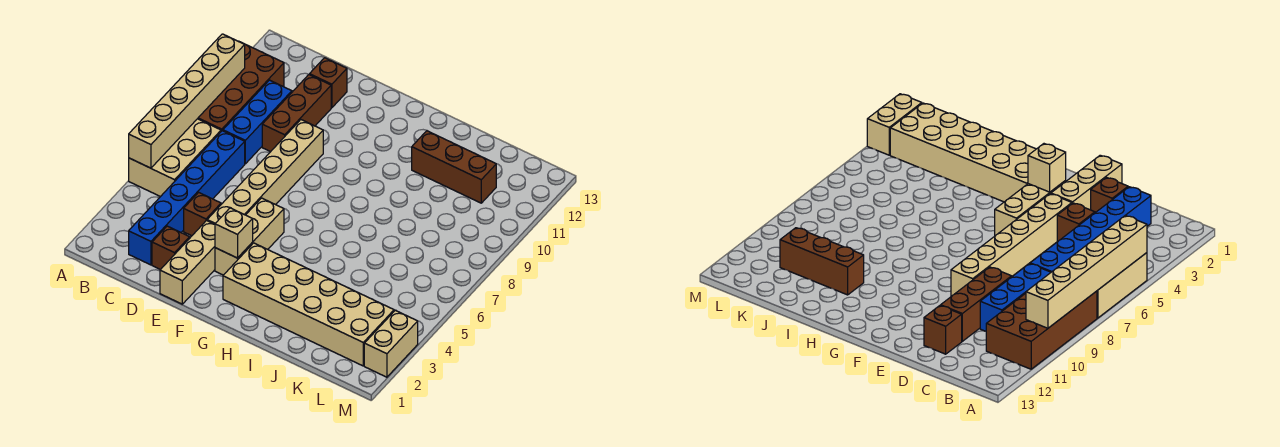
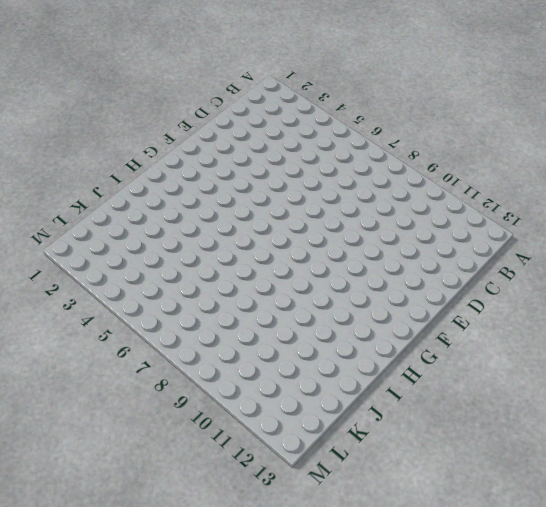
none -> tan brick A5:B7 level 1
none -> brown brick A8:B11 level 1
none -> blue brick C2:C7 level 1

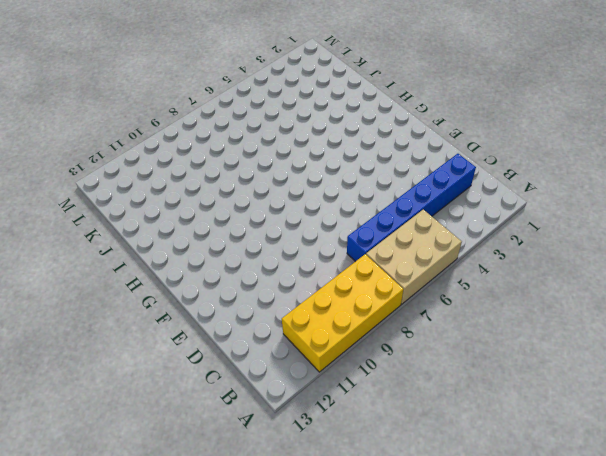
yellow brick A8:B11 level 1 -> brown brick A8:B11 level 1
none -> blue brick C8:C10 level 1
none -> brown brick D2 level 1
none -> brown brick D4 level 1

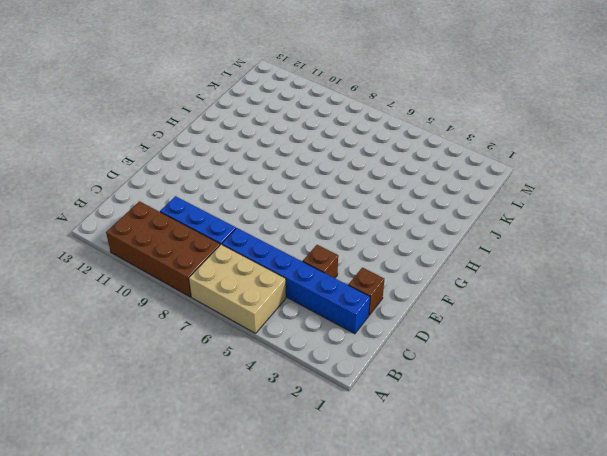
none -> brown brick D9:D11 level 1
none -> brown brick D12 level 1
none -> tan brick E1:E3 level 1

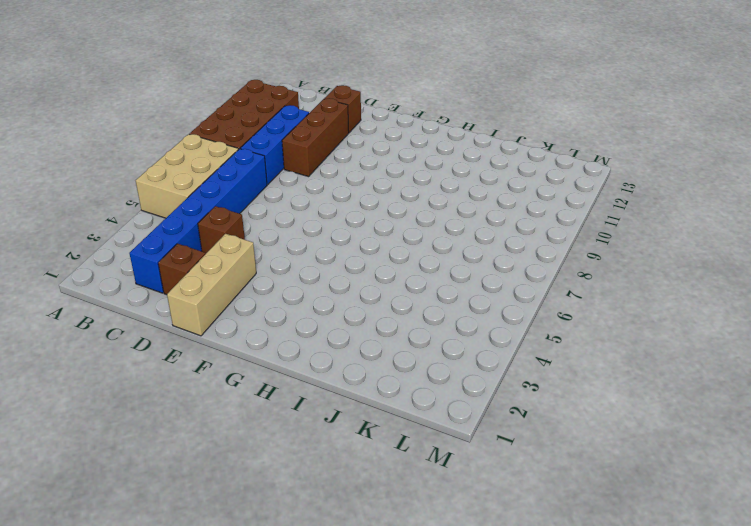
none -> tan brick E4:E9 level 1
none -> tan brick F3:F5 level 1
none -> tan brick G2:L3 level 1

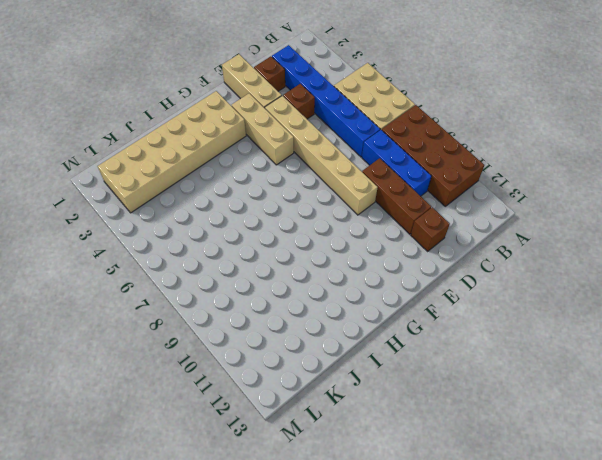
none -> brown brick I11:K11 level 1
none -> tan brick M2:M3 level 1
none -> tan brick A5:A10 level 2

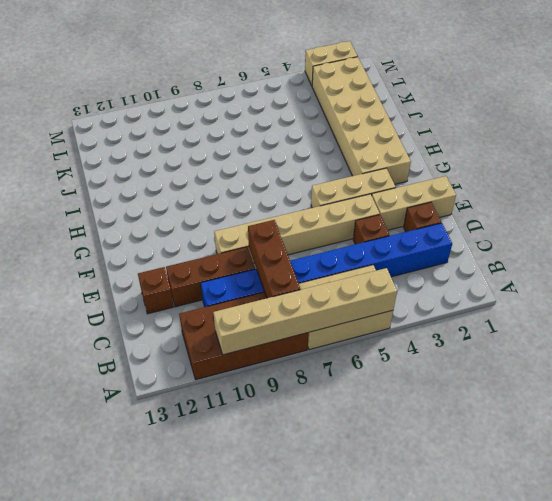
brown brick B8:D8 level 2 -> brown brick I11:K11 level 1
none -> tan brick F3 level 2

